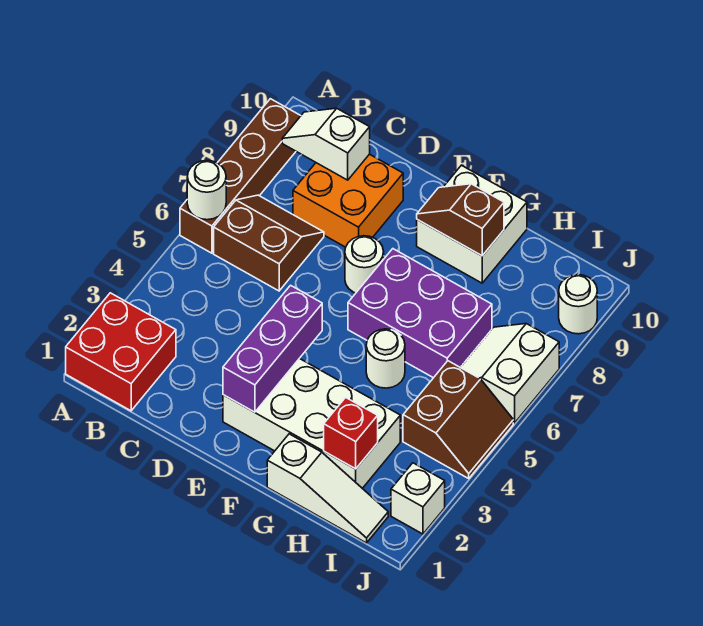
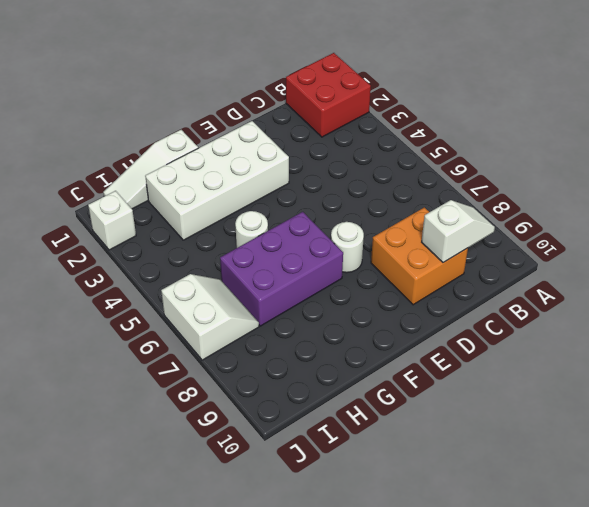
none -> brown brick A6:A9 level 1
none -> brown slope B6:C7 level 1 top 6
none -> white brick F9:G10 level 1

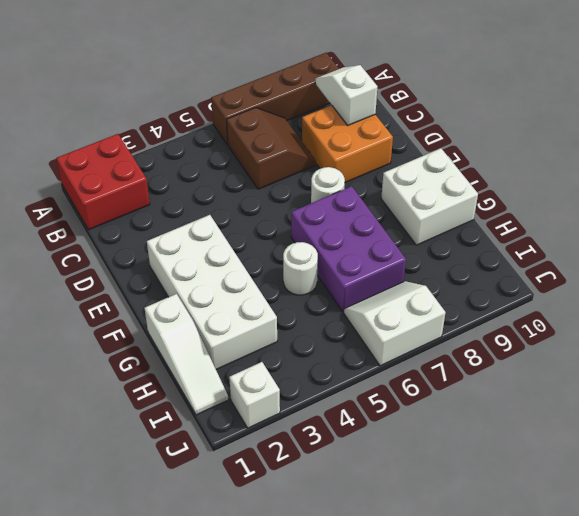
none -> brown slope I4:J5 level 1 top I
none -> white round brick J9 level 1
none -> white round brick A6 level 2

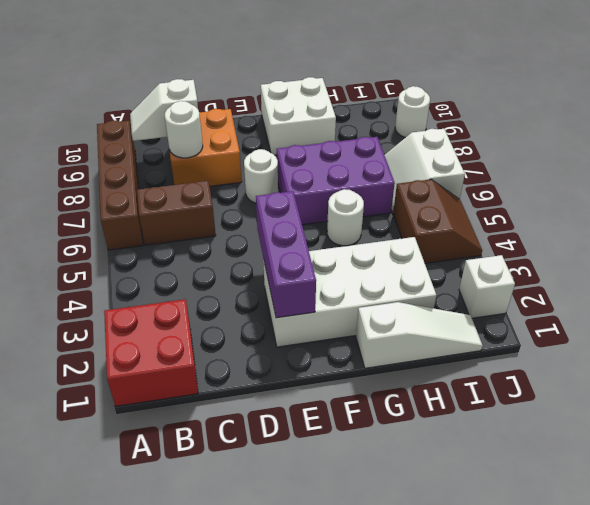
white round brick C8 level 2 -> white round brick A6 level 2
none -> brown slope F9:G9 level 2 top G
none -> red brick H2 level 2

